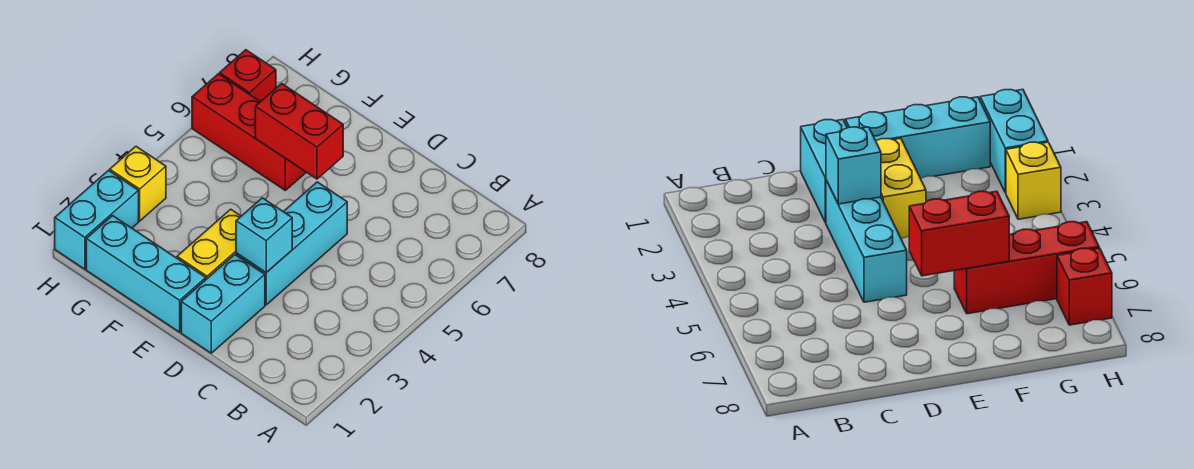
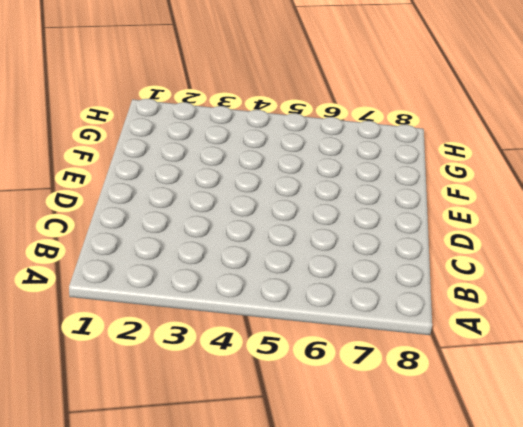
none -> cyan brick D1:D2 level 1
none -> cyan brick D3:D5 level 1

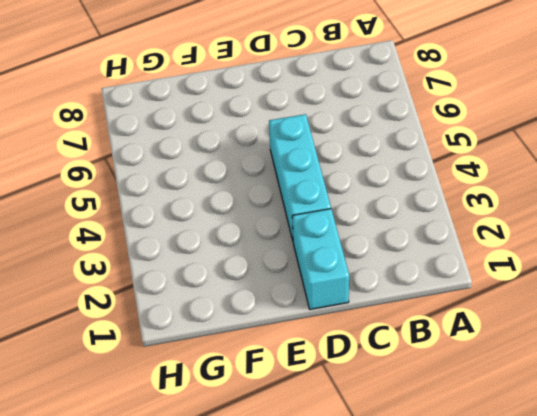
none -> cyan brick E1:G1 level 1
none -> yellow brick E2:E3 level 1

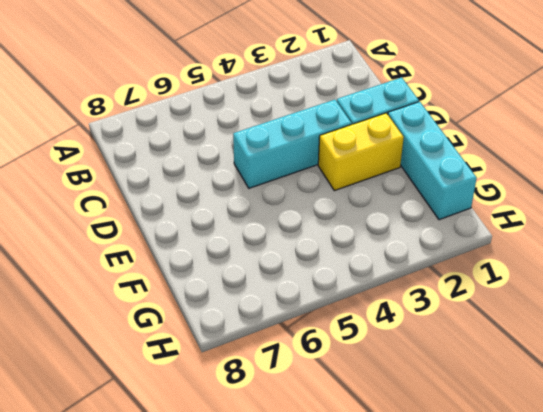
none -> red brick F6:H6 level 1
none -> cyan brick H1:H2 level 1

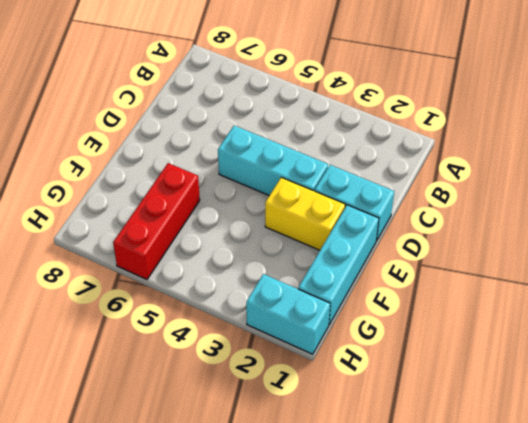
none -> yellow brick H3 level 1
none -> red brick H7 level 1

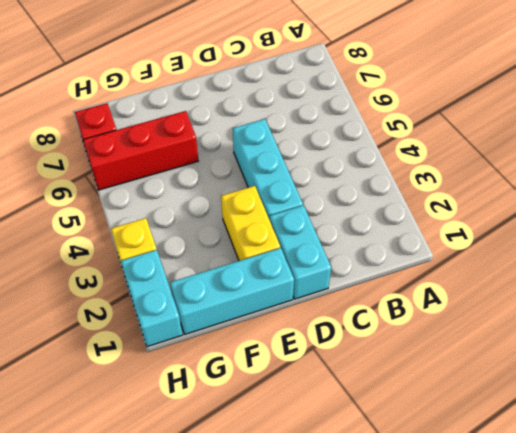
none -> cyan brick D3 level 2
none -> red brick E6:F6 level 2

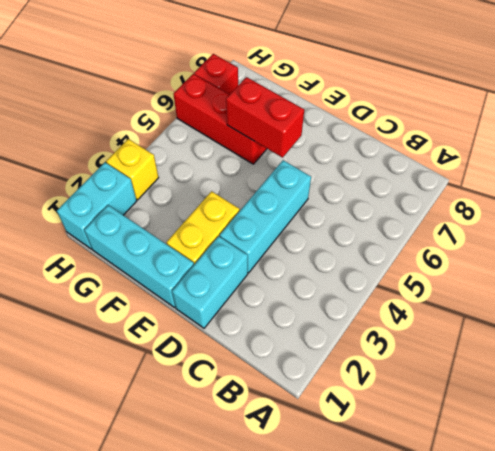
none -> cyan brick D3 level 2

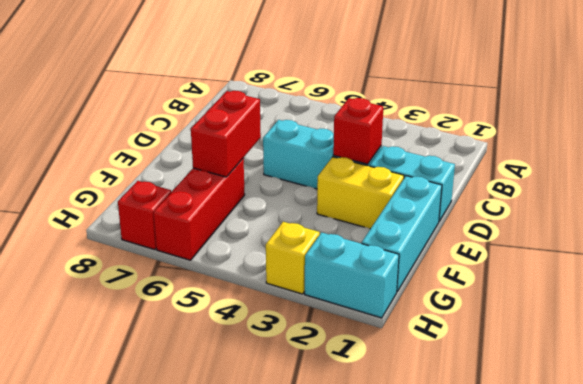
red brick D3 level 2 -> cyan brick D3 level 2

